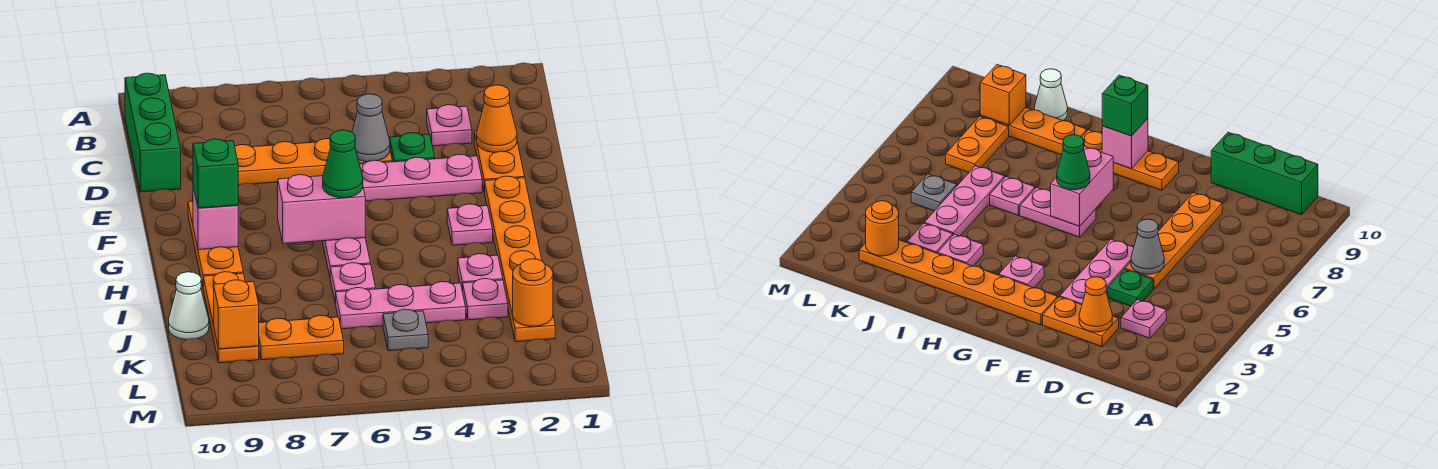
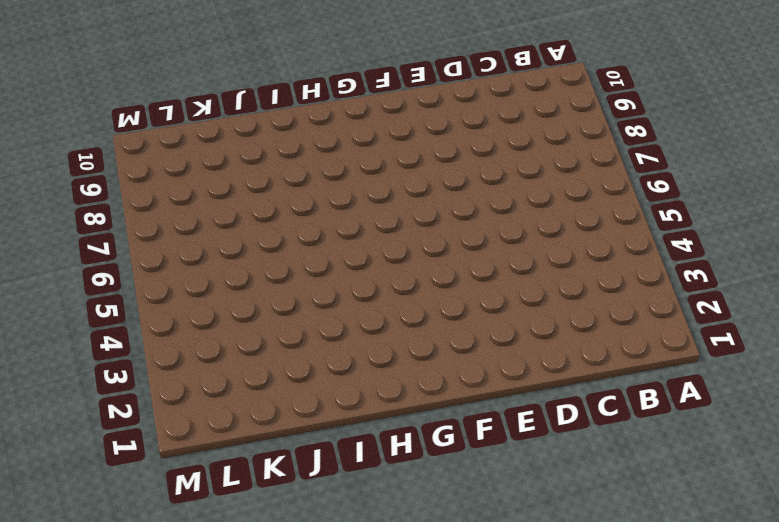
none -> green brick B10:D10 level 1
none -> pink plate C3 level 1
none -> orange plate D2:E2 level 1

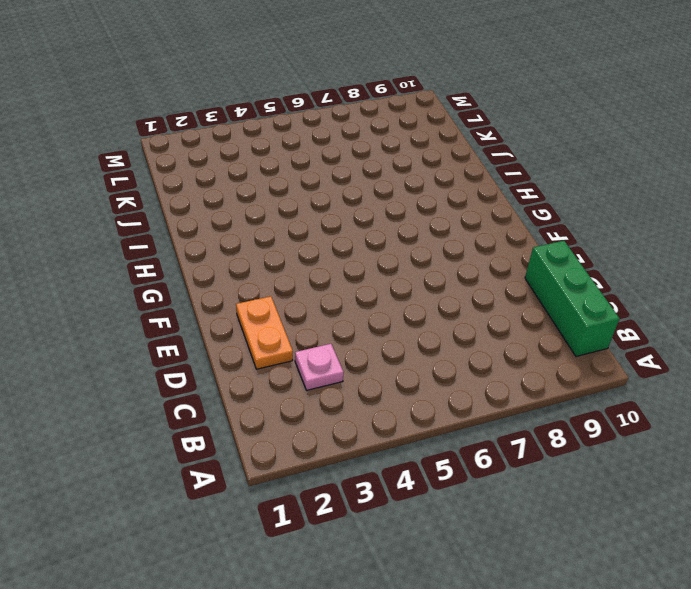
none -> green plate D4 level 1
none -> orange plate D5:D8 level 1
none -> pink plate E3:E5 level 1

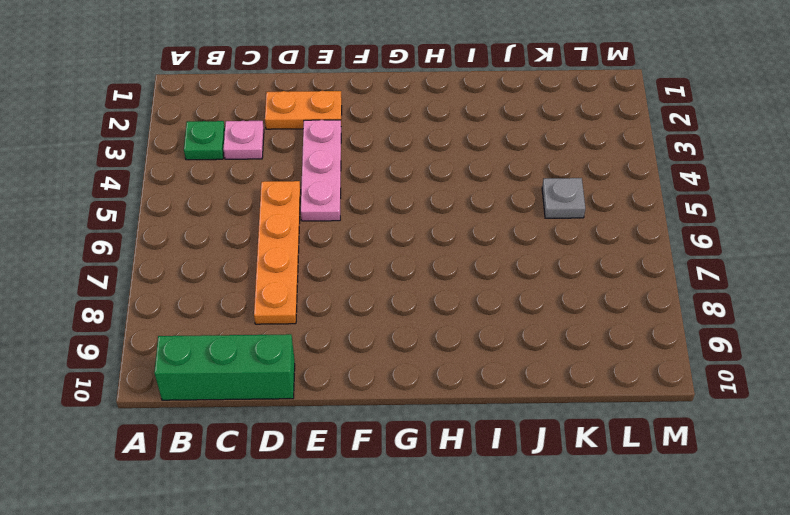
green plate B3 level 1 -> green plate D4 level 1
none -> orange plate F2:K2 level 1
none -> orange plate F9:H9 level 1
none -> pink plate G3 level 1

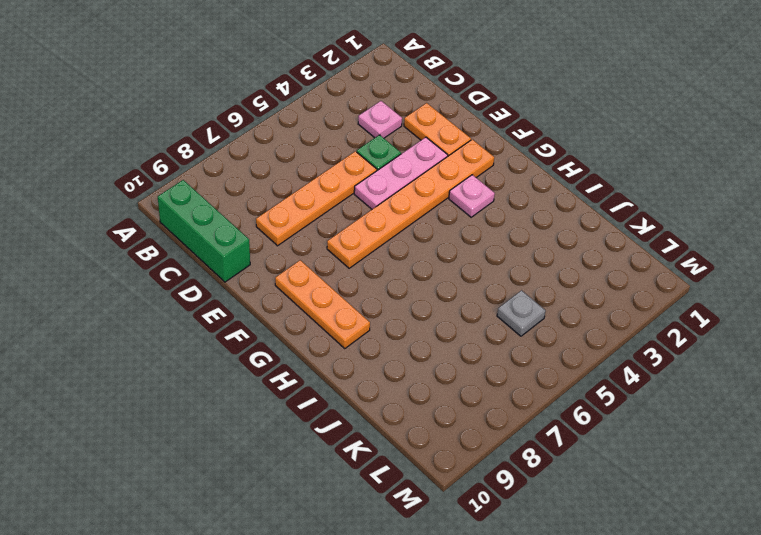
orange plate F2:F7 level 1 -> orange plate F2:K2 level 1
none -> pink plate G6:H6 level 1
none -> pink plate I3 level 1
none -> pink plate I6 level 1

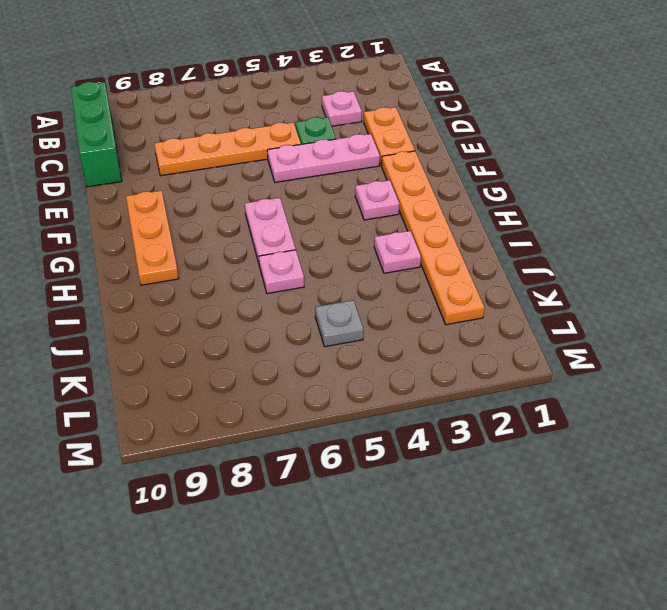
none -> orange plate I9:K9 level 1
none -> pink plate J3 level 1
none -> pink plate J4:J6 level 1

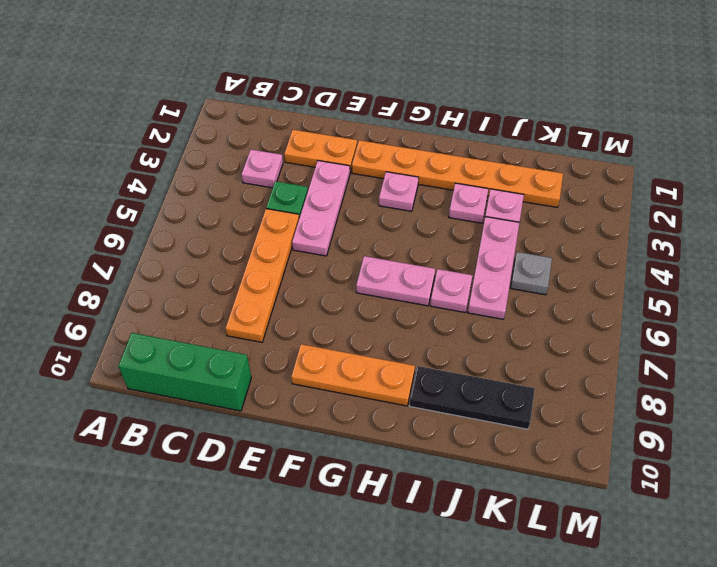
black plate I9:K9 level 1 -> orange plate I9:K9 level 1
none -> white cone J10 level 1
none -> orange plate K7:K8 level 1
none -> orange cone D2 level 2

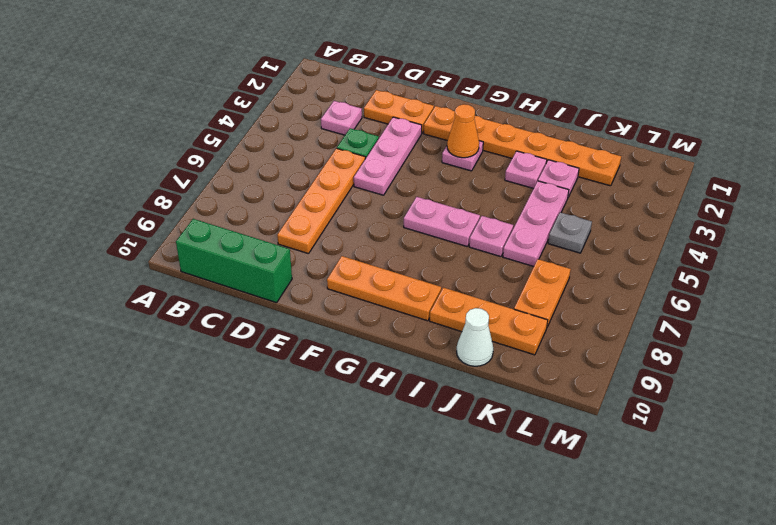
orange cone G3 level 2 -> orange cone D2 level 2
none -> grey cone D5 level 2
none -> pink brick G6:G7 level 2
none -> pink brick G9 level 2

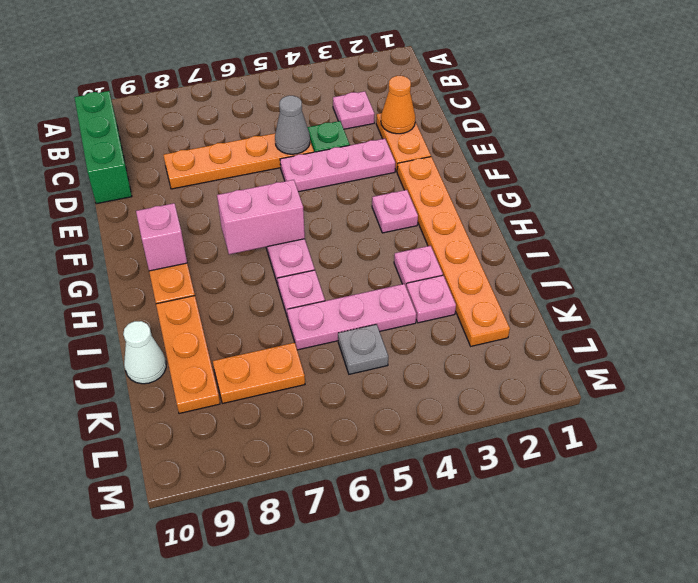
none -> orange round brick K2 level 2
none -> orange brick K9 level 2
none -> green cone G6 level 3

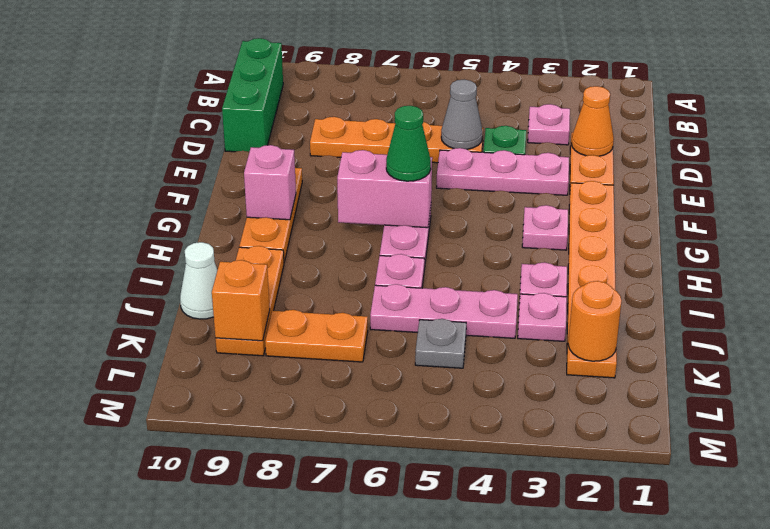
none -> green brick G9 level 3

